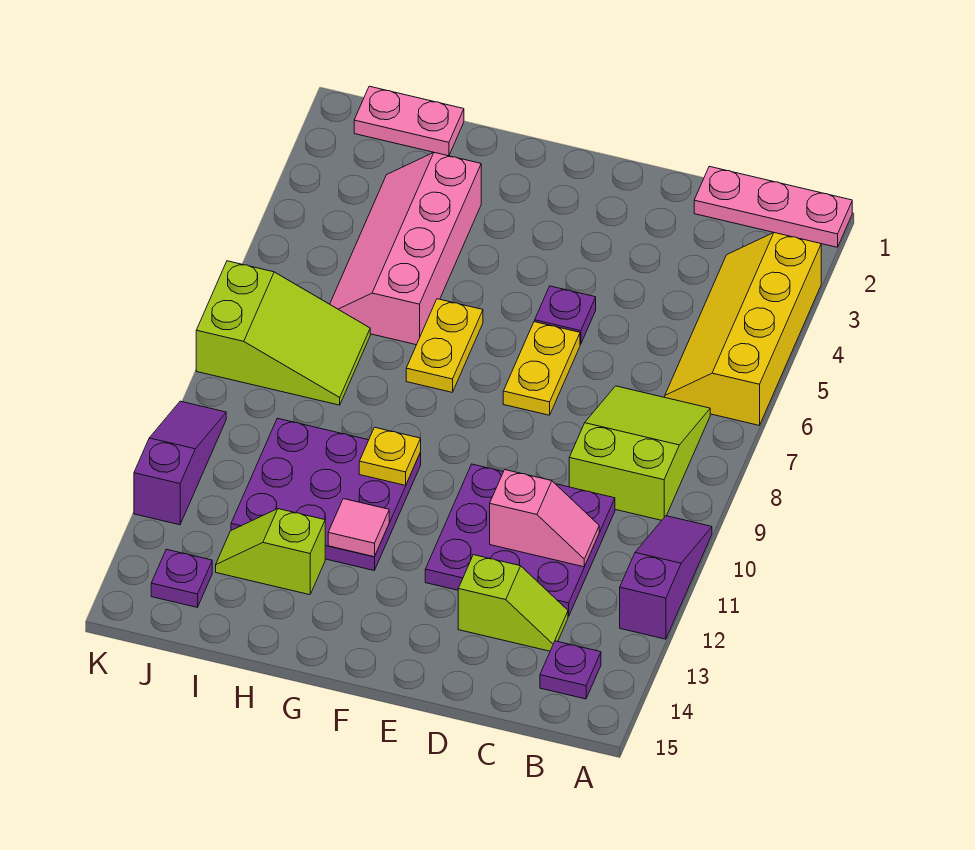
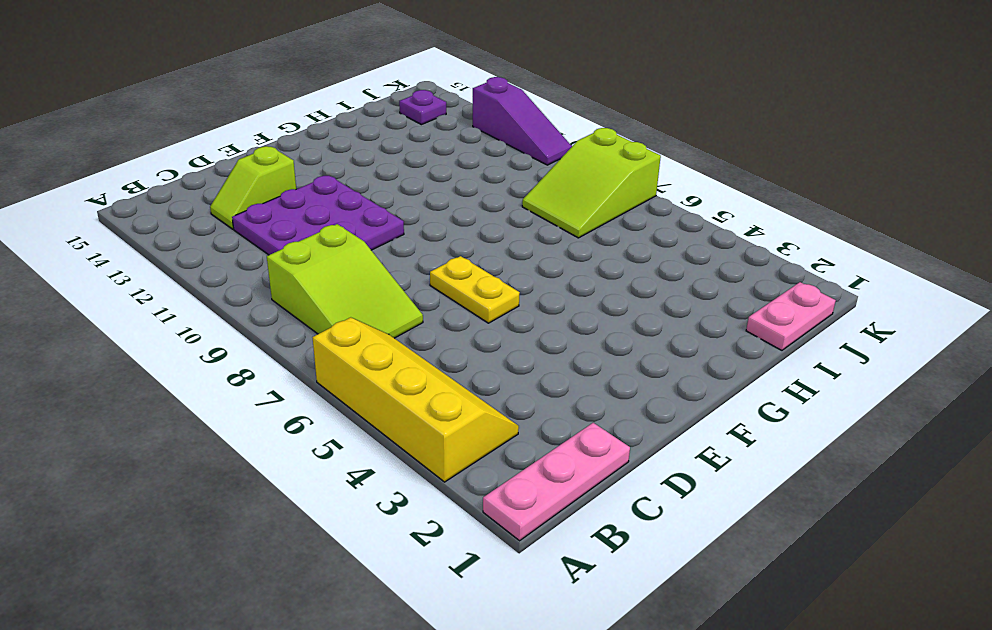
none -> purple slope A10:A12 level 1 top 12
none -> purple plate B14 level 1
none -> purple plate E5 level 1

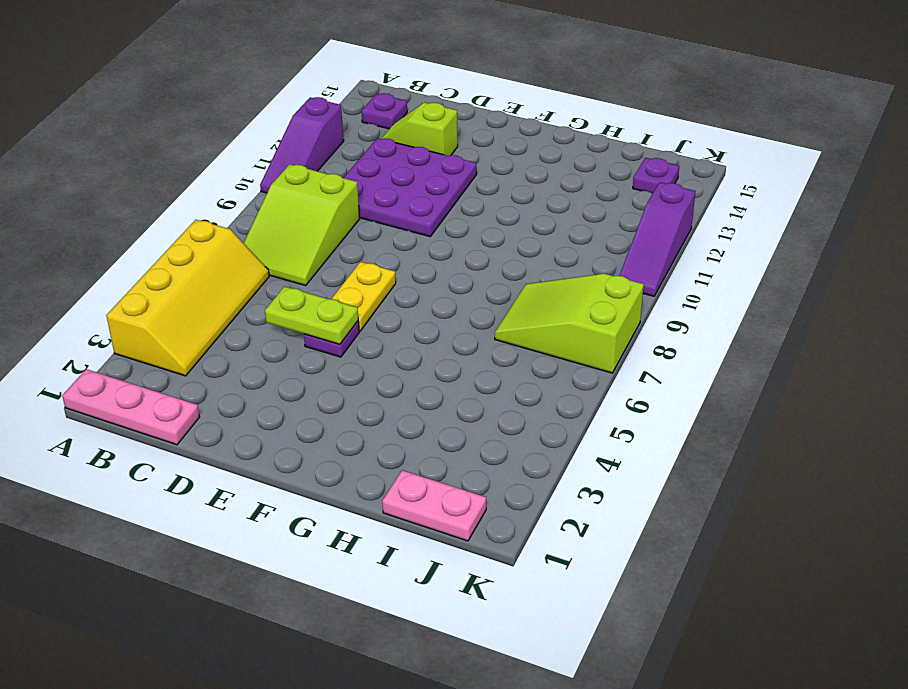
lime plate D5:E5 level 2 -> none
none -> yellow plate G6:G7 level 1
none -> purple plate G10:I12 level 1
none -> pink slope H3:I6 level 1 top H

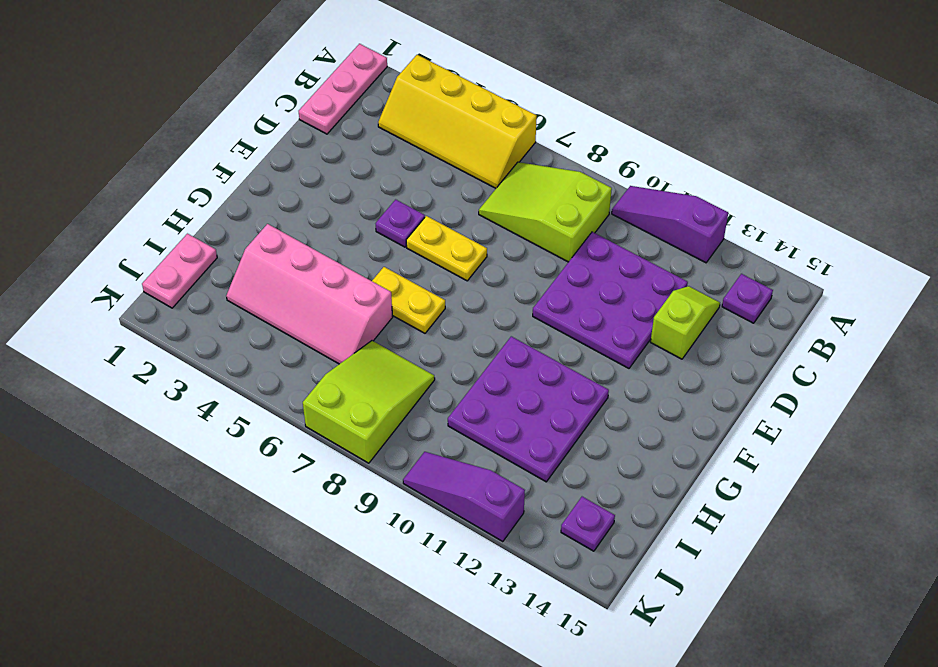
none -> lime slope H13:I13 level 1 top H
none -> pink slope C11:D11 level 2 top D
none -> yellow plate G10 level 2

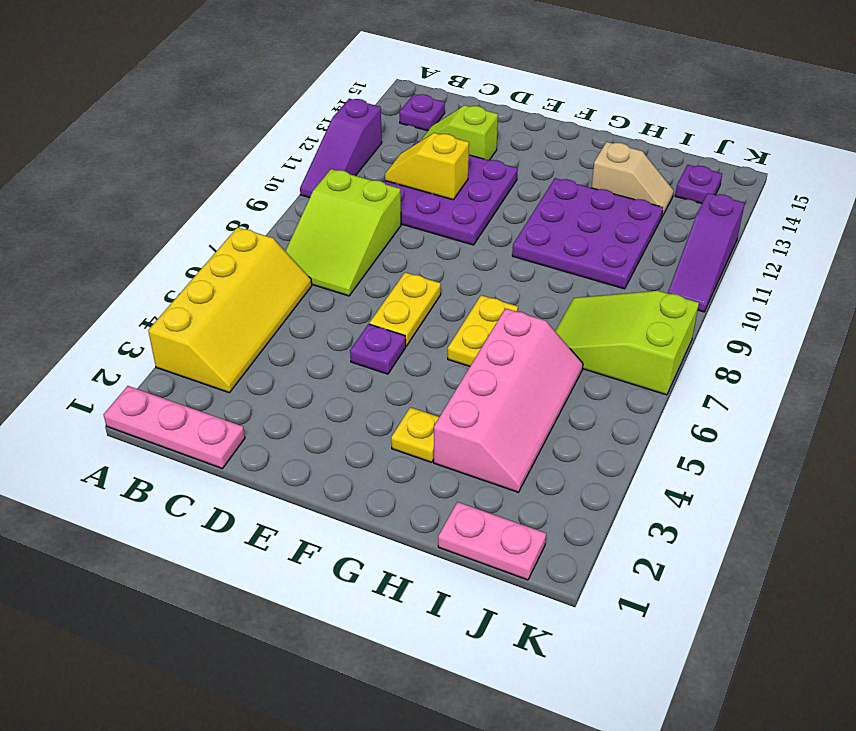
yellow slope C11:D11 level 2 top D -> pink slope C11:D11 level 2 top D
yellow plate G3 level 1 -> yellow plate G10 level 2
tan slope H13:I13 level 1 top H -> lime slope H13:I13 level 1 top H
none -> pink tile G12 level 2

